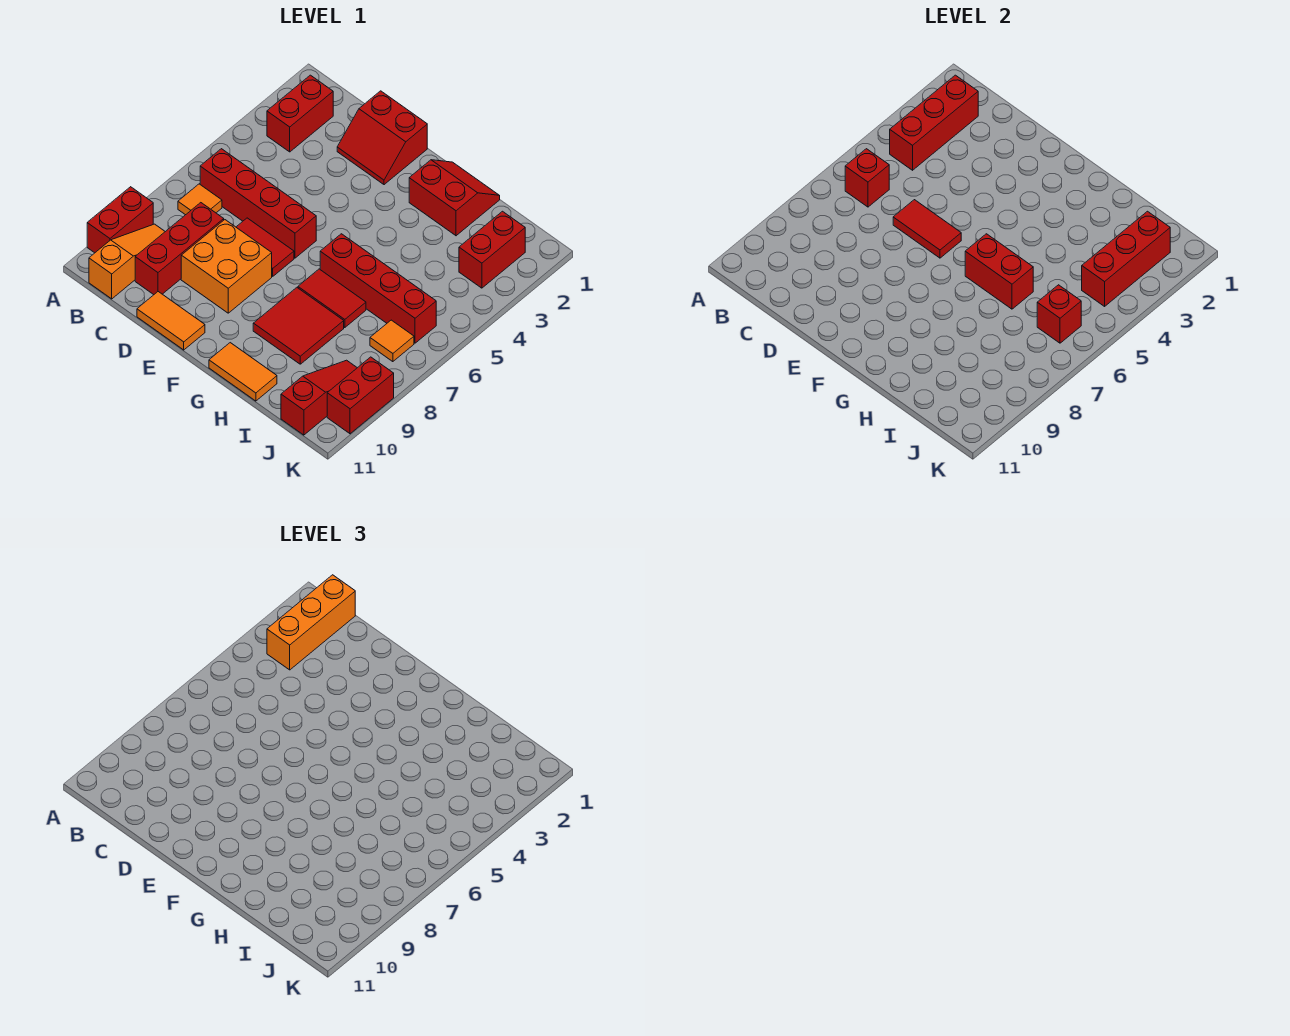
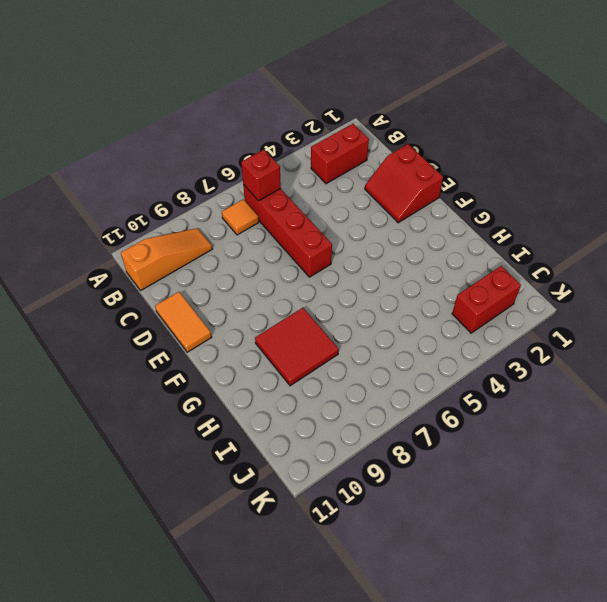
none -> red brick A9:A10 level 1
none -> red brick C8:C10 level 1
none -> red tile D7:E7 level 1

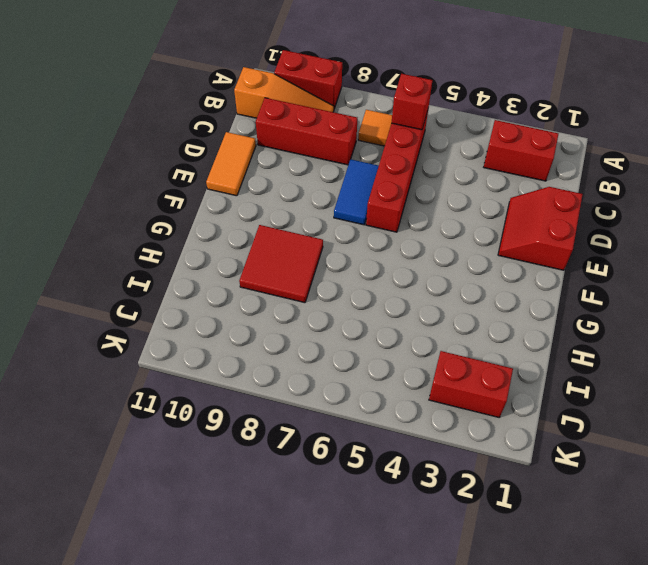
blue tile D7:E7 level 1 -> red tile D7:E7 level 1
none -> orange brick D8:E9 level 1
none -> red slope G1:H2 level 1 top 2
none -> red brick G6:J6 level 1

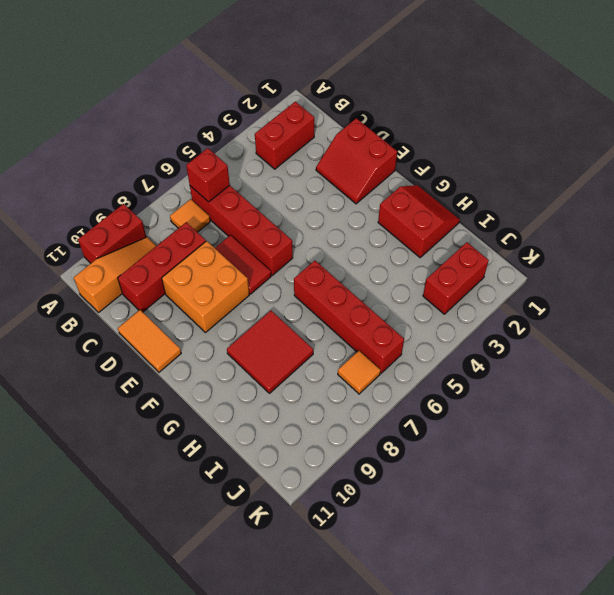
none -> red tile G7:H7 level 1
none -> orange tile G11:H11 level 1
none -> red slope J9:J11 level 1 top 11

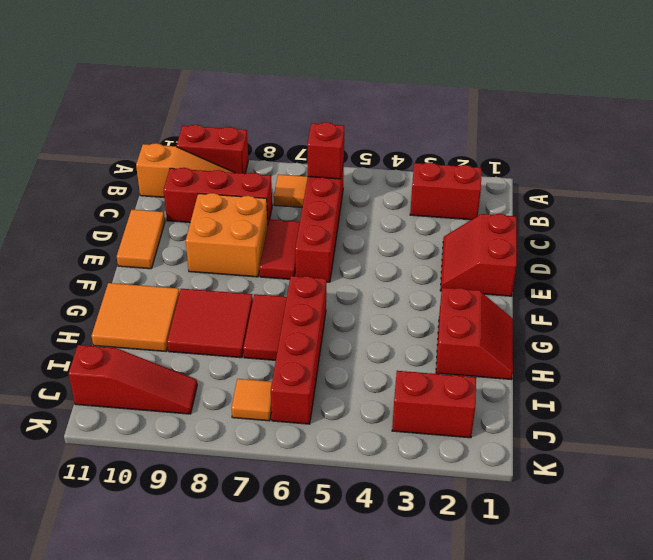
orange tile G10:H11 level 1 -> orange tile G11:H11 level 1
none -> red brick K9:K10 level 1
none -> red brick B2:B4 level 2
none -> red tile D6:E6 level 2

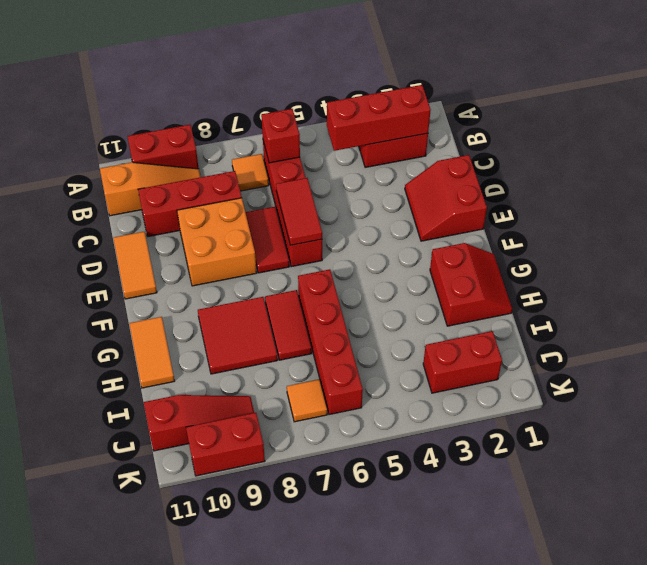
none -> red brick G6:H6 level 2
none -> red brick J2:J4 level 2
none -> red brick J6 level 2

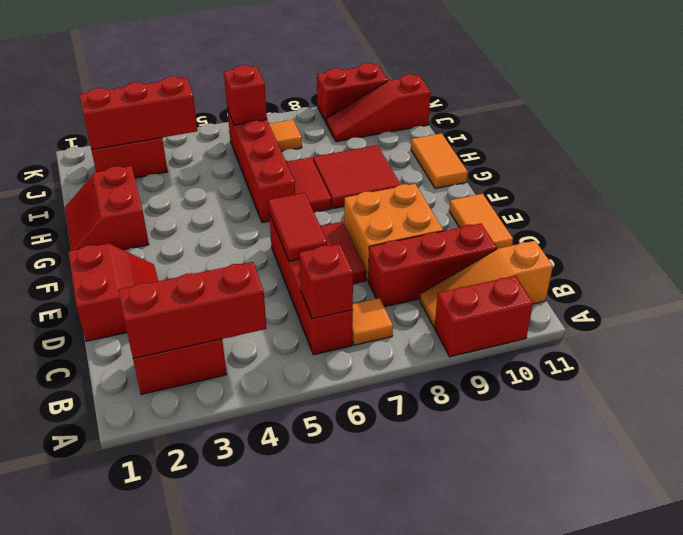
none -> red brick G6:H6 level 2
none -> orange brick B1:B3 level 3

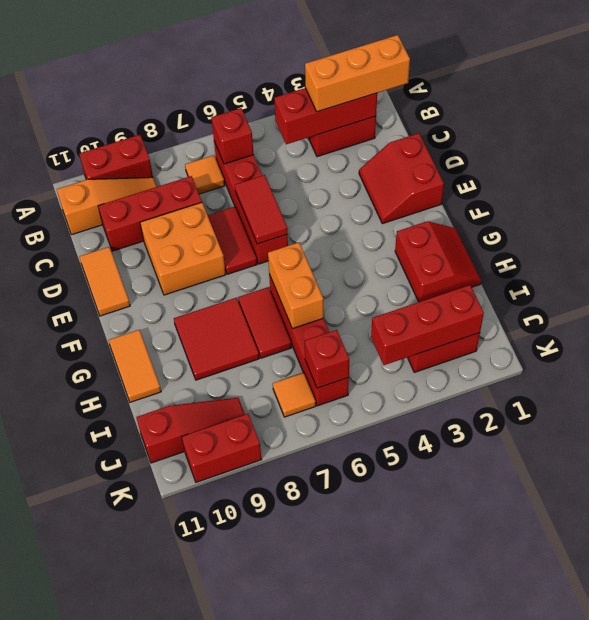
orange brick G6:H6 level 2 -> red brick G6:H6 level 2

